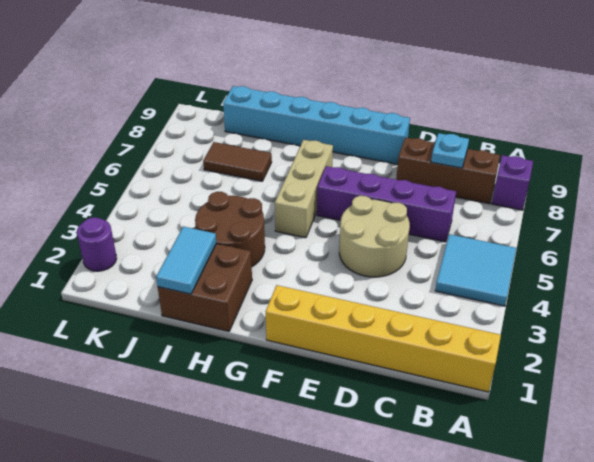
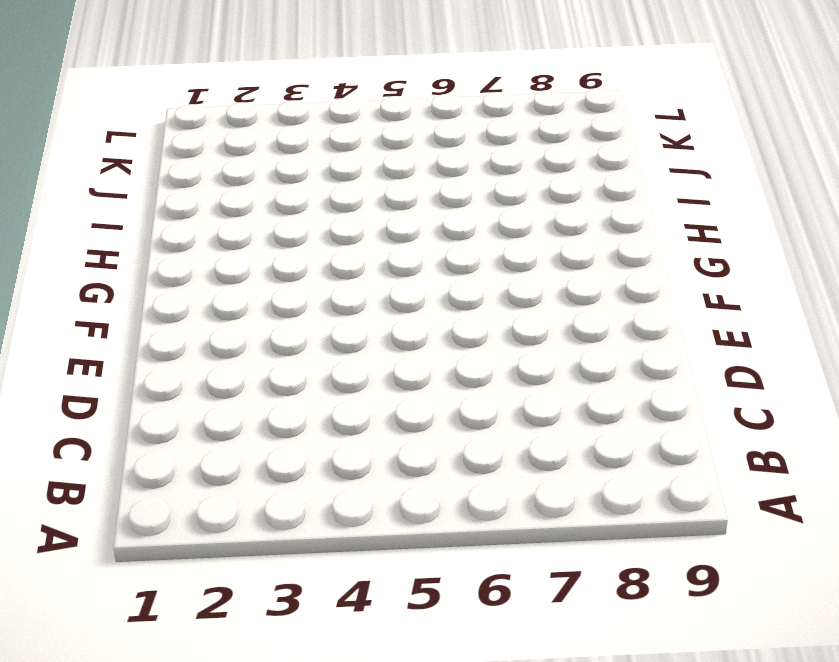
none -> yellow brick A1:F1 level 1
none -> cyan tile A4:B5 level 1
none -> purple brick A8 level 1

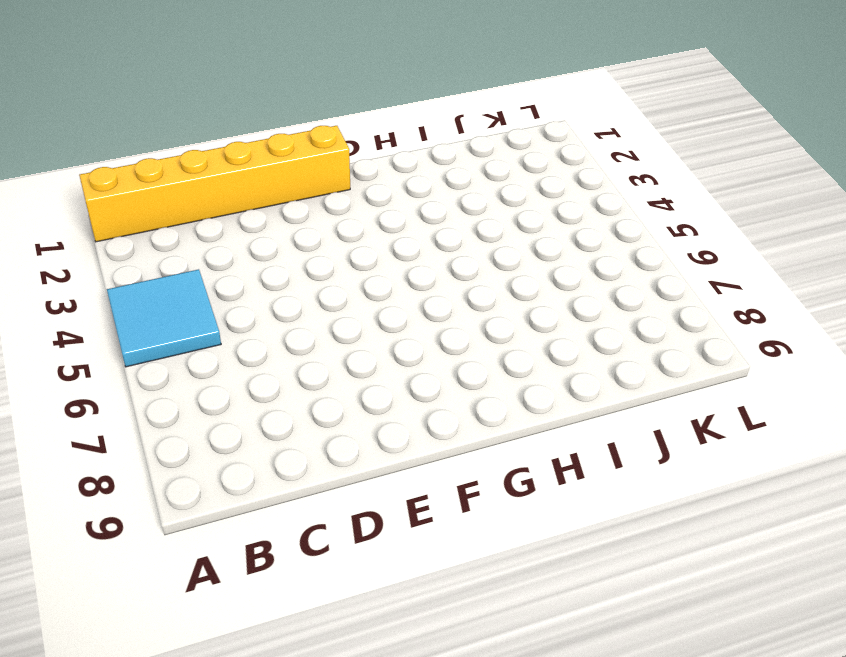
none -> purple brick A8 level 1
none -> brown brick B8:D8 level 1
none -> purple brick C6:F6 level 1

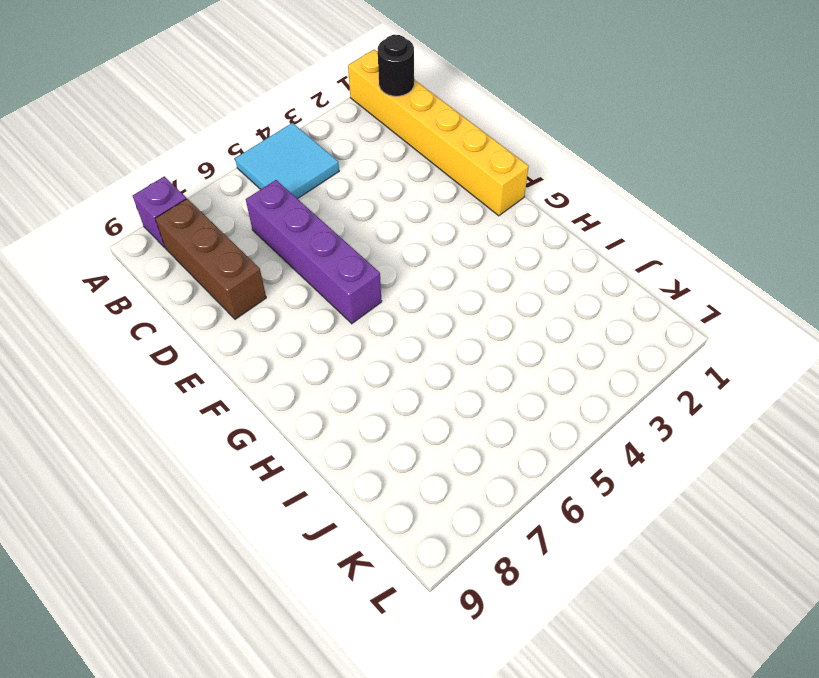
black round brick B1 level 2 -> none
none -> tan round brick D4:E5 level 1
none -> cyan brick E9:J9 level 1
none -> tan brick G5:G7 level 1

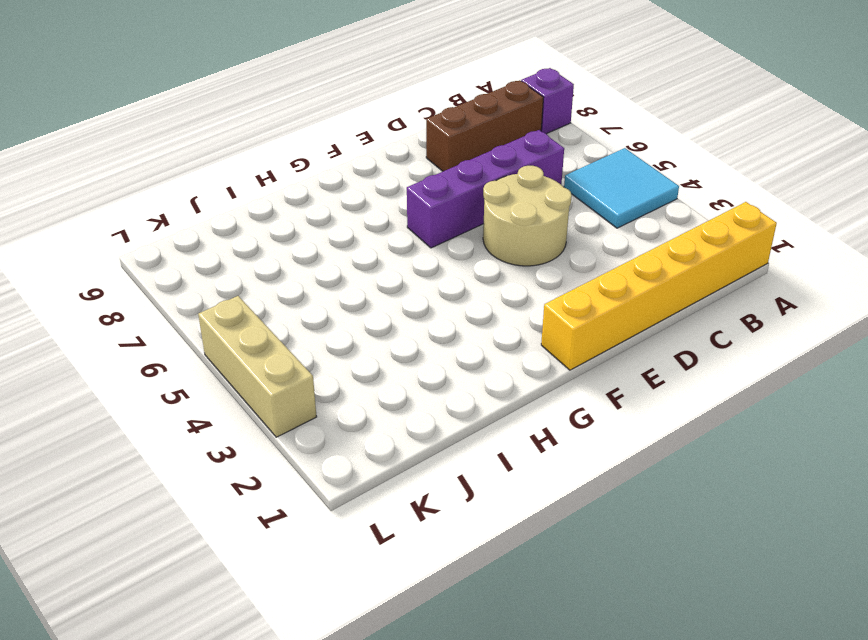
tan brick L3:L5 level 1 -> tan brick G5:G7 level 1
none -> cyan brick E9:J9 level 1
none -> brown brick H1:I2 level 1
none -> brown round brick H3:I4 level 1

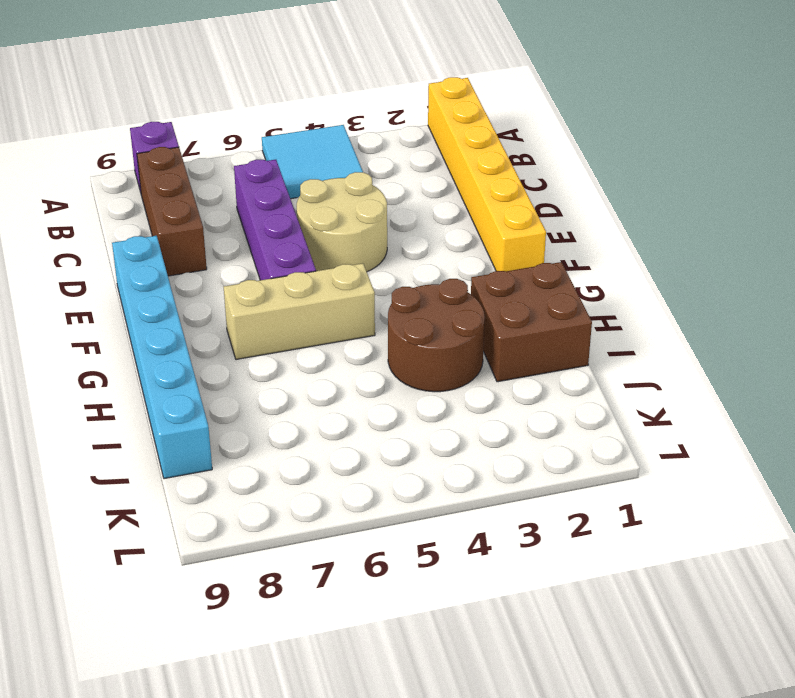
none -> brown tile I7:J7 level 1
none -> purple round brick L2 level 1
none -> cyan plate C8 level 2

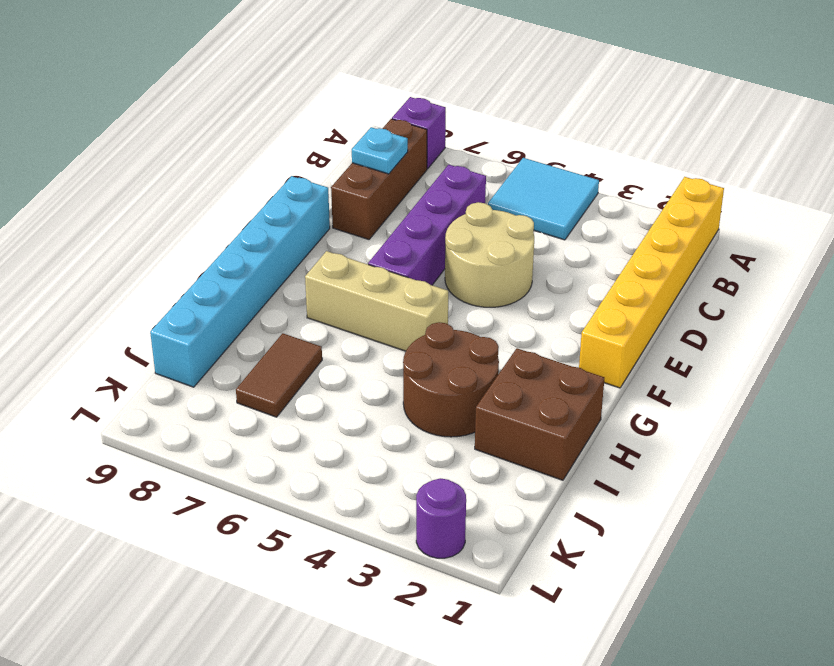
none -> cyan tile I1:I2 level 2

